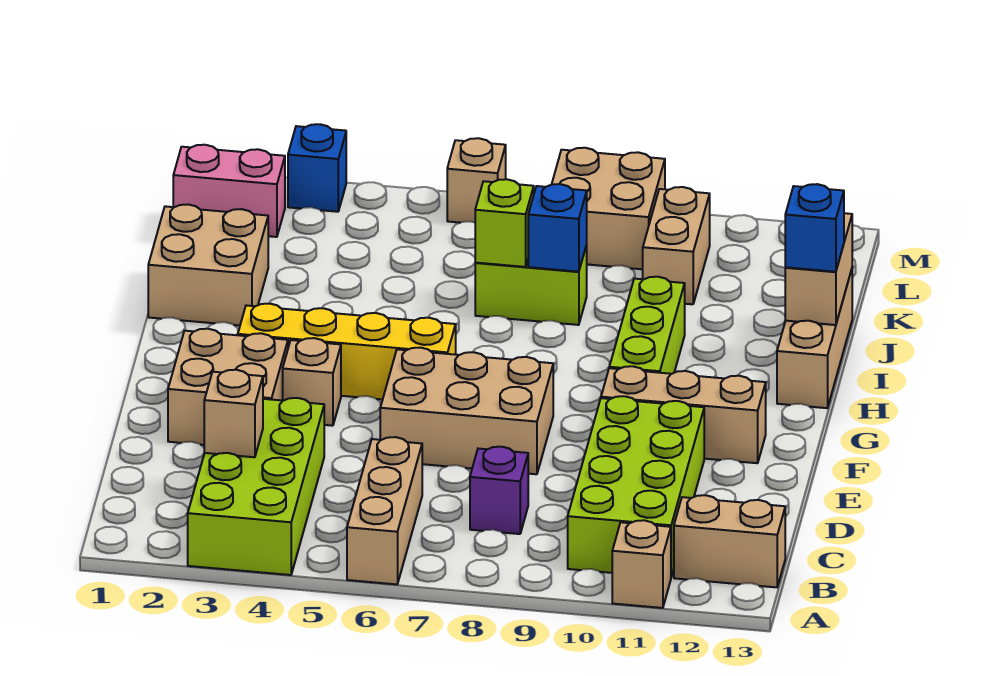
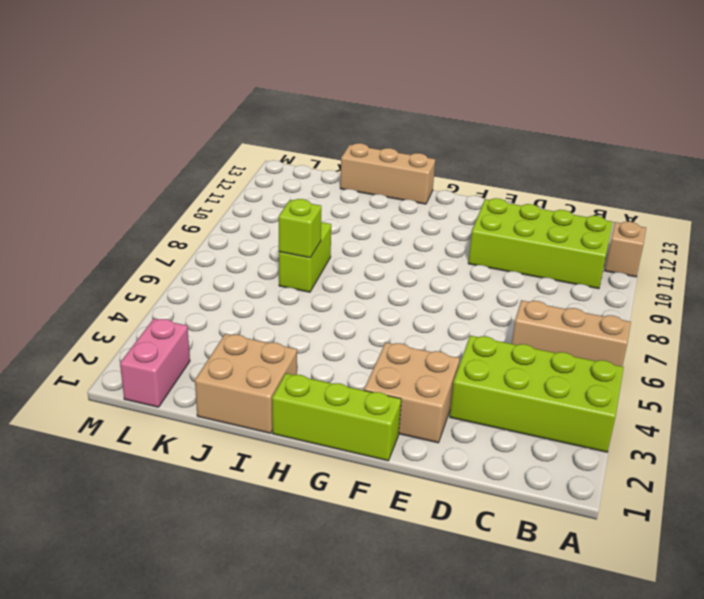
lime brick F1:H1 level 1 -> lime brick G10:I10 level 1
none -> tan brick B12:B13 level 1
none -> purple brick C8 level 1
none -> tan brick E6:F8 level 1

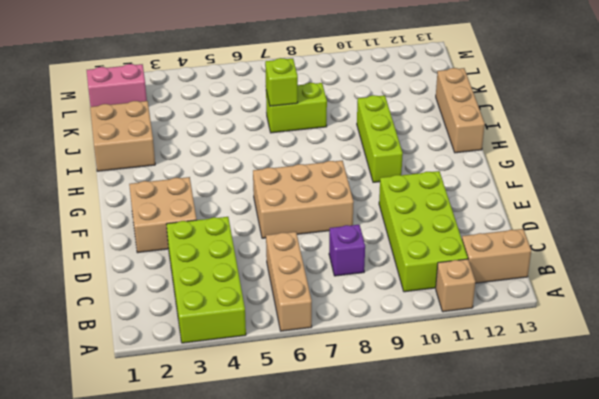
none -> tan brick F4 level 1
none -> tan brick F10:F12 level 1
none -> yellow brick G3:G6 level 1

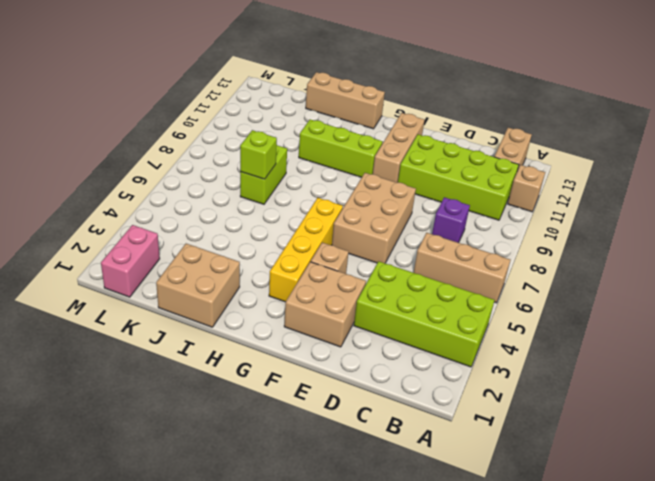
none -> tan brick K10:L10 level 1
none -> tan brick L8:M9 level 1
none -> blue brick M3 level 1

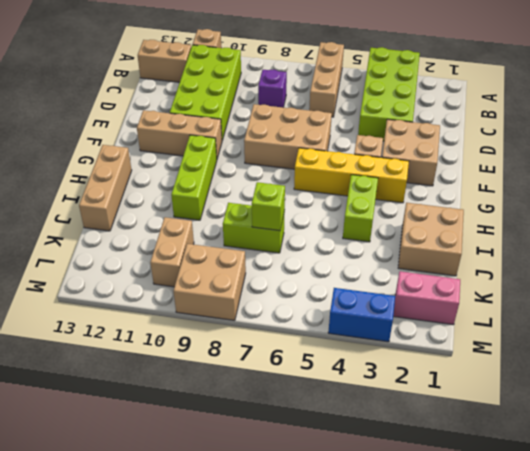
lime brick H4:I4 level 1 -> none
blue brick M3:M4 level 1 -> blue brick M3 level 1
none -> tan brick M6 level 1
none -> tan brick C3 level 2
none -> tan brick I13:J13 level 2

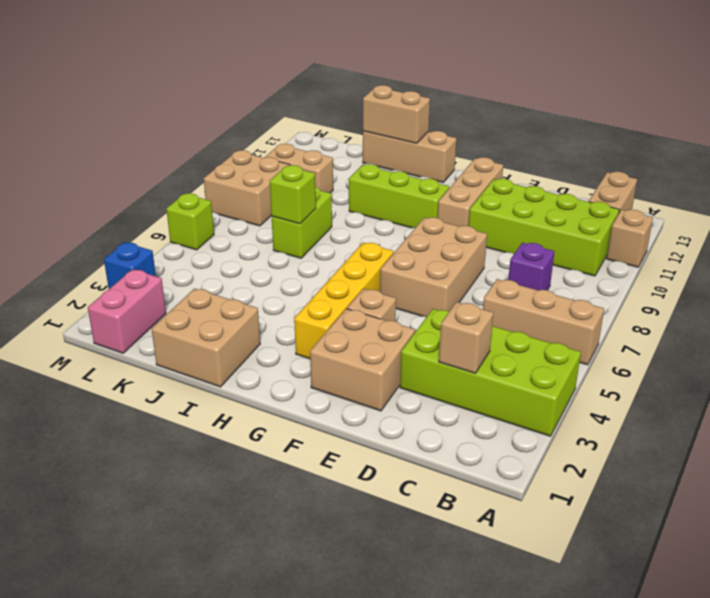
lime brick M6 level 1 -> tan brick M6 level 1
none -> blue brick J8 level 2
none -> blue brick I13 level 3

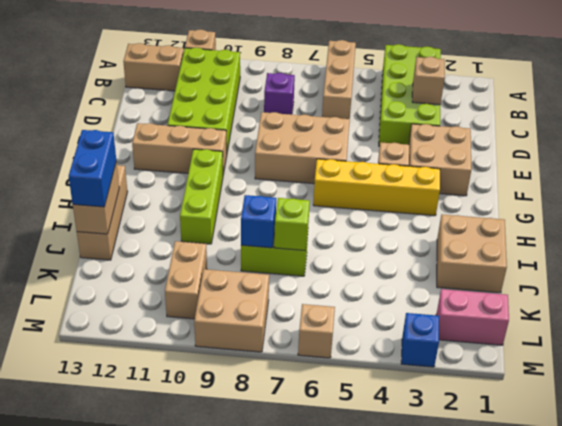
blue brick I13:J13 level 3 -> blue brick I13 level 3

